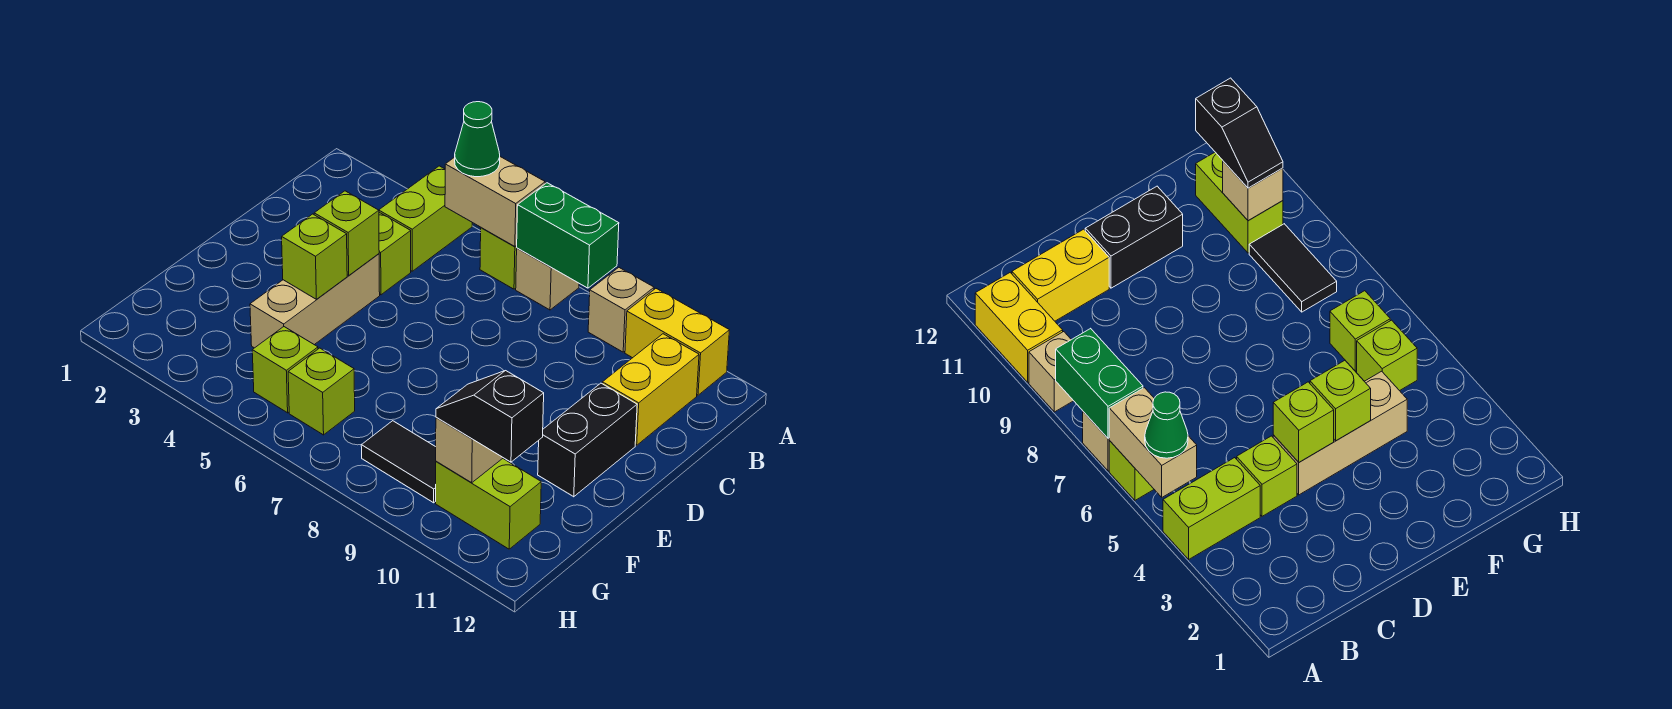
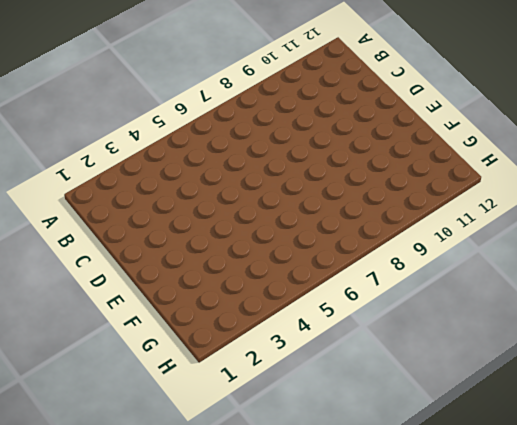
none -> lime brick A4:B4 level 1
none -> lime brick A6 level 1
none -> tan brick A7 level 1

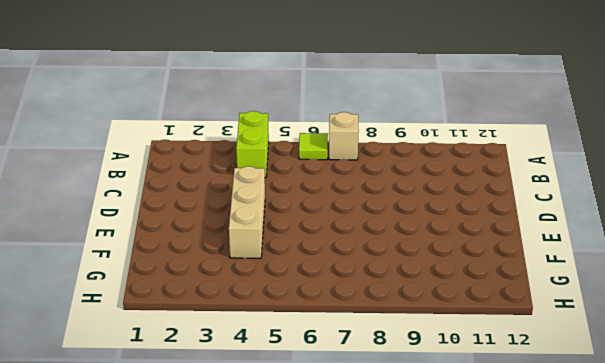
lime tile A6 level 1 -> lime brick A6 level 1
none -> tan brick A9 level 1
none -> yellow brick A10:A11 level 1
none -> yellow brick B11:C11 level 1

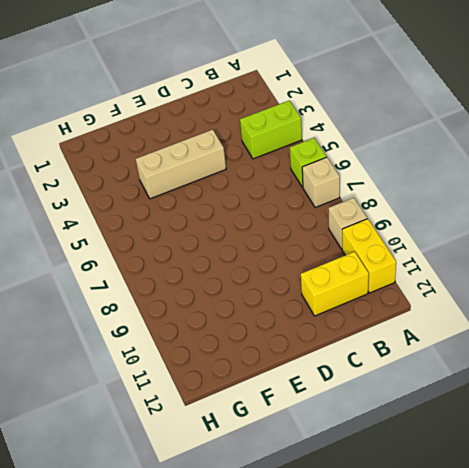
none -> lime brick C4 level 1
none -> black brick D11:E11 level 1
none -> lime brick G5 level 1

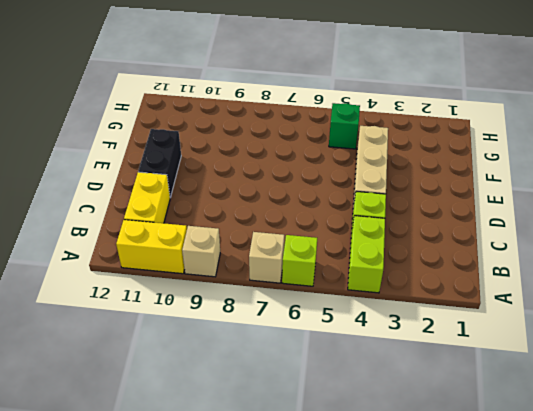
green brick G5 level 1 -> lime brick G5 level 1
none -> lime brick G6 level 1
none -> black tile G8:G9 level 1
none -> lime brick G10:G11 level 1

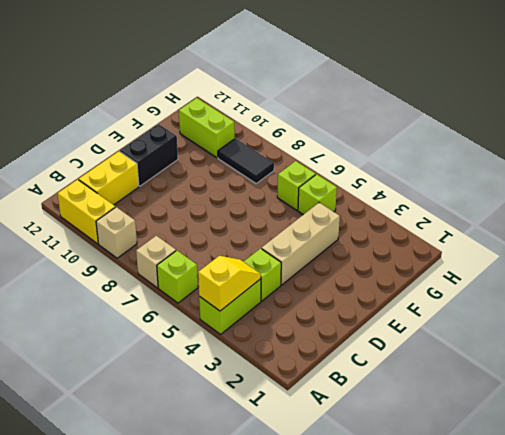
yellow slope A4:B4 level 2 top A -> none
none -> tan brick A5:A6 level 2
none -> green brick A7:A8 level 2
none -> lime brick D4 level 2

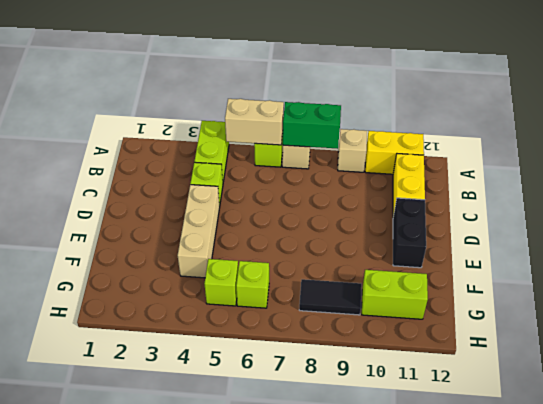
none -> lime brick D4 level 2
none -> lime brick E4 level 2
none -> tan brick G10 level 2

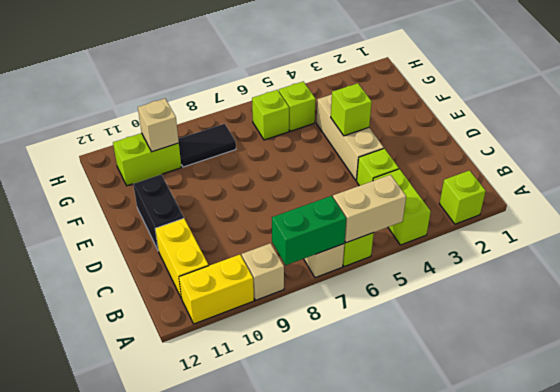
lime brick A2 level 1 -> lime brick D4 level 2
none -> green cone A5 level 3
none -> black slope G10:G11 level 3 top 11

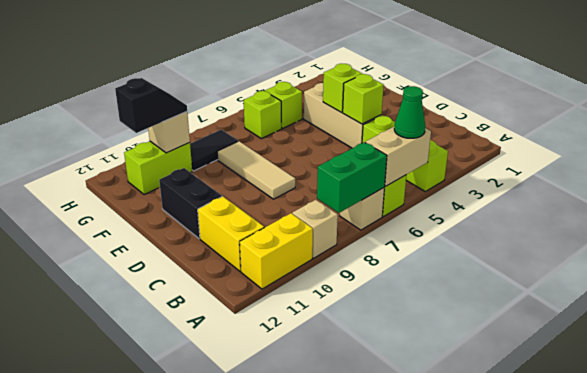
tan tile D8:F8 level 1 -> none

